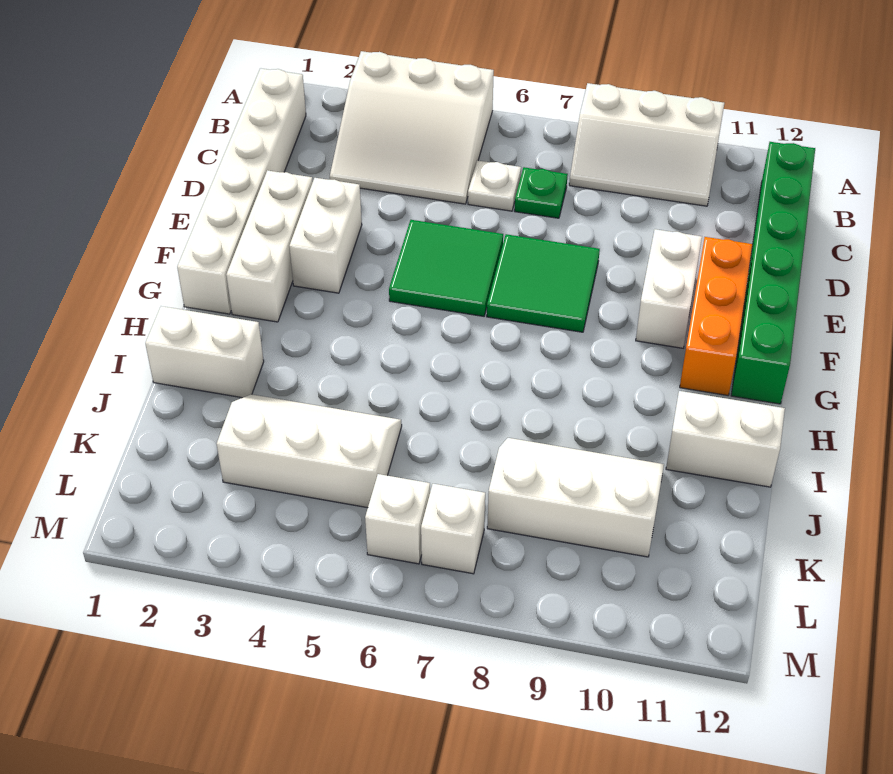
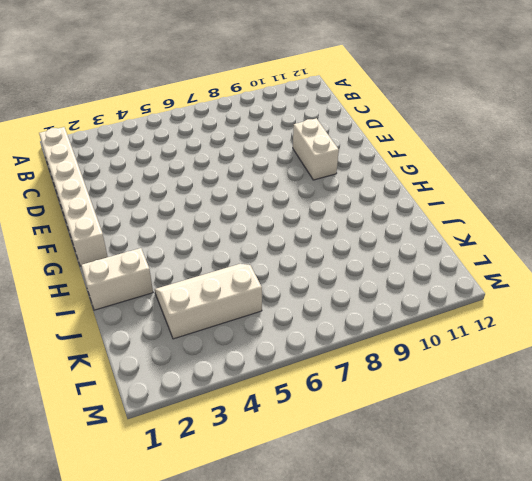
none -> white slope A3:C5 level 1 top A
none -> white slope A8:B10 level 1 top A
none -> green brick B12:G12 level 1

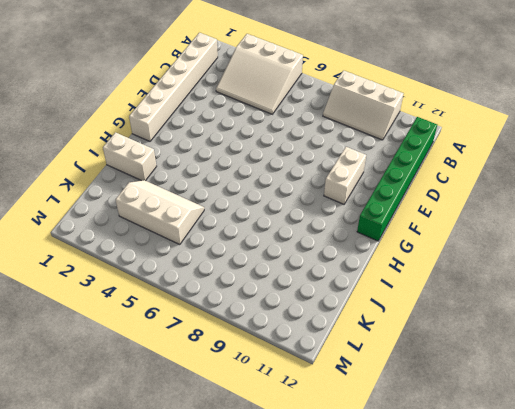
none -> white plate C6 level 1
none -> green plate C7 level 1
none -> white brick E2:G2 level 1

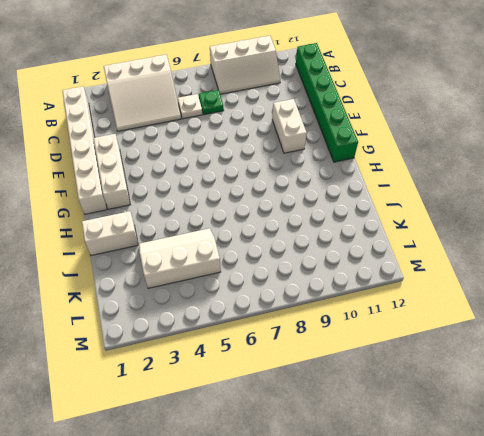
none -> white brick E3:F3 level 1
none -> green tile E5:F6 level 1
none -> green tile E7:F8 level 1

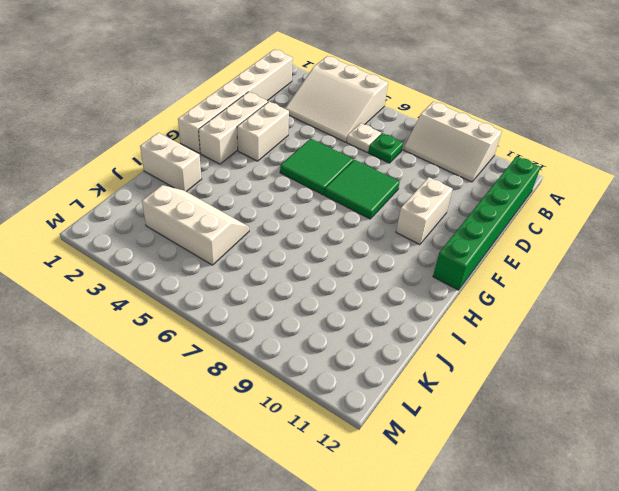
none -> orange brick E11:G11 level 1
none -> white brick I11:I12 level 1
none -> white slope J8:K10 level 1 top K

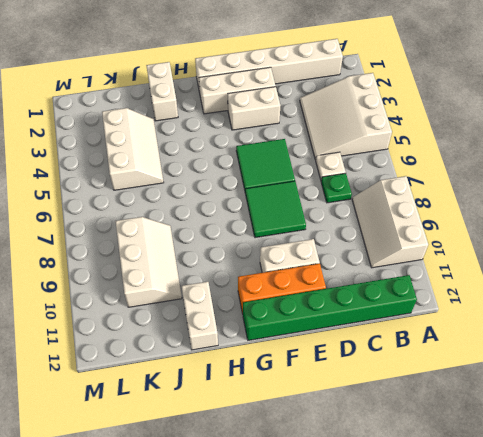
none -> white brick L6 level 1
none -> white brick L7 level 1

